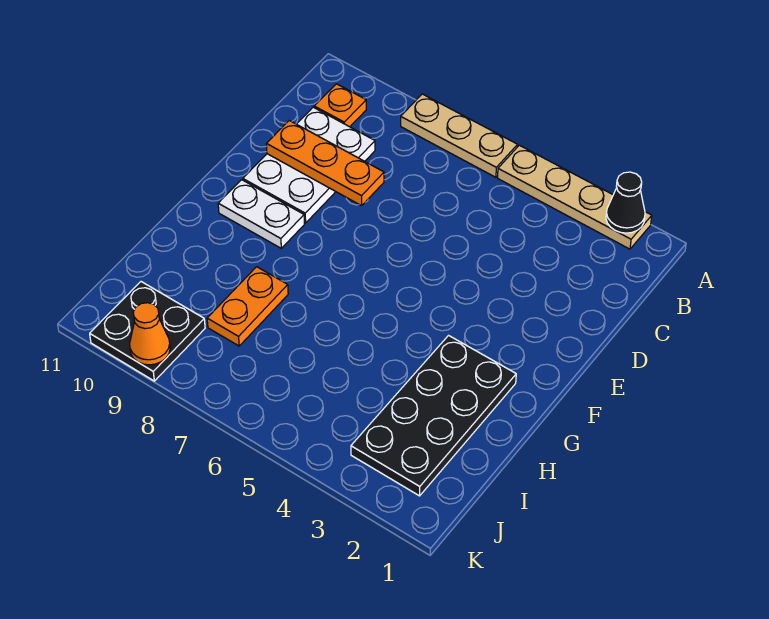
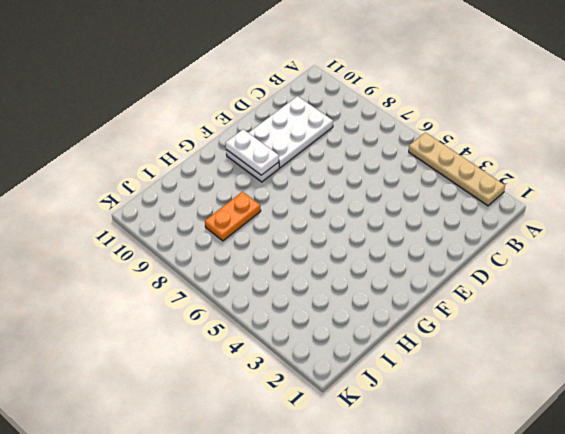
white plate F9:F10 level 2 -> none
none -> tan plate A6:A8 level 1
none -> orange plate B10 level 1

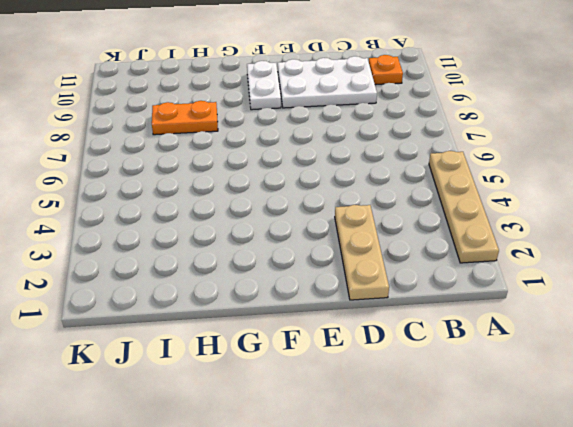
tan plate D1:D3 level 1 -> tan plate A6:A8 level 1
none -> black plate G2:J3 level 1
none -> black plate J9:K10 level 1

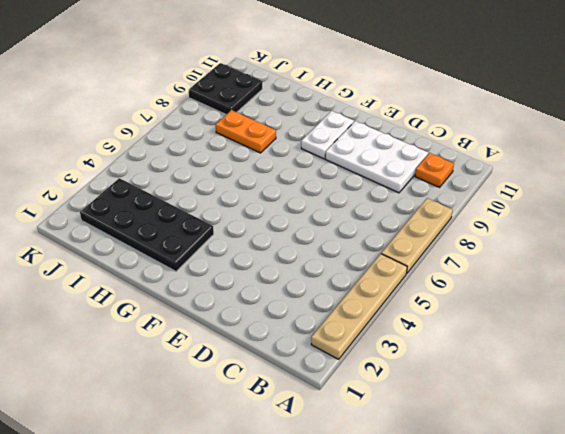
none -> black cone A2 level 2
none -> orange plate D8:D10 level 2

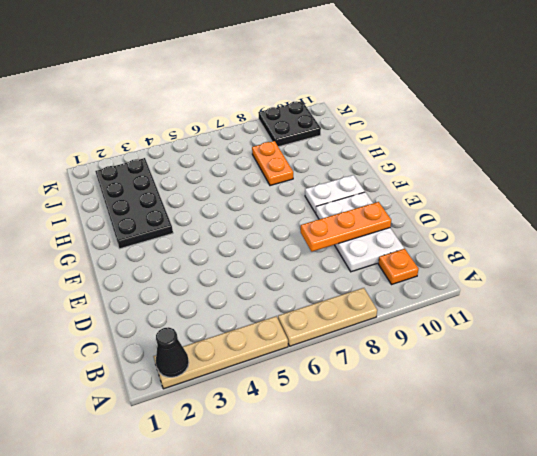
none -> orange cone K9 level 2

